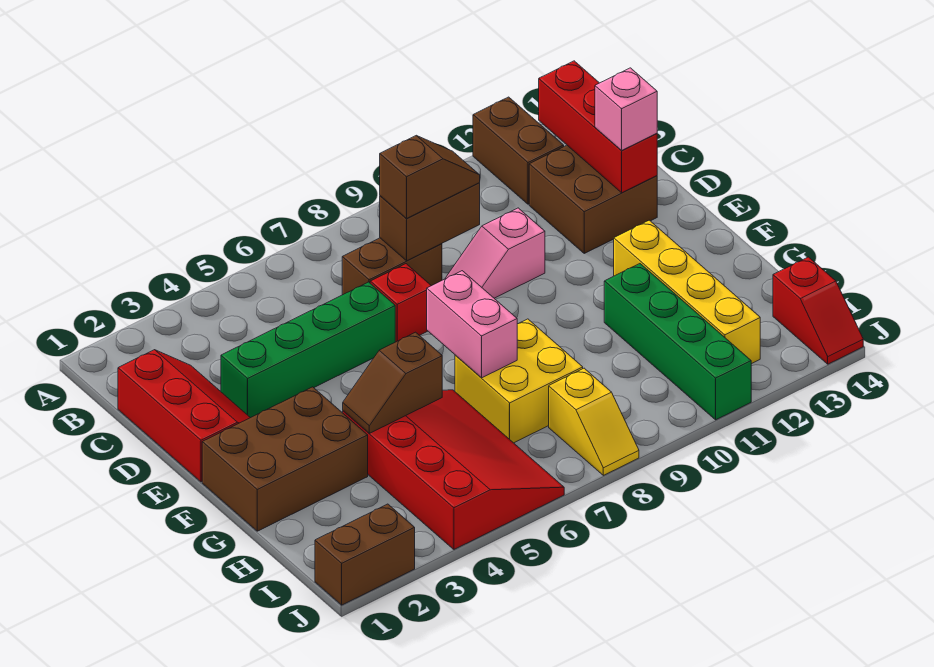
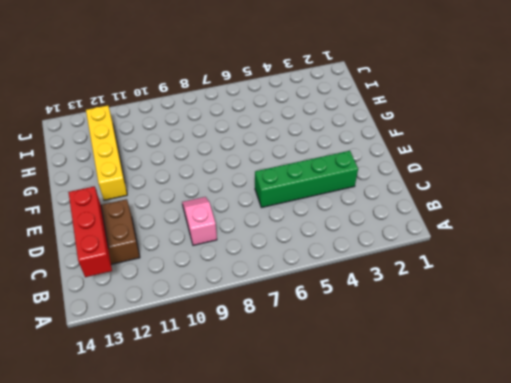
pink slope C9:D9 level 1 top C -> pink slope D9:D10 level 1 top 10
none -> brown brick A12:B12 level 1
none -> red slope C1:E2 level 1 top 1
none -> brown brick C7:C8 level 1

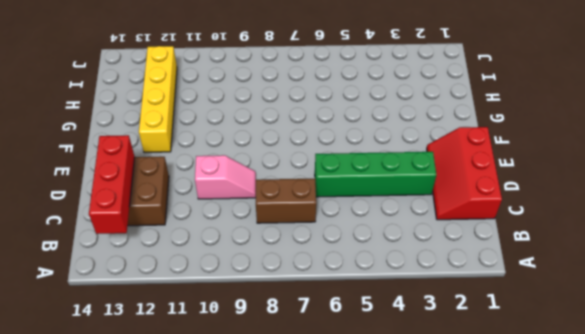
none -> brown brick A12:B12 level 1
none -> red brick D7 level 1
none -> brown brick F1:G3 level 1

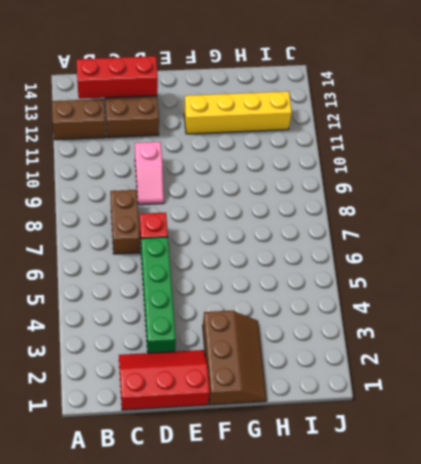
brown slope F1:G3 level 1 top F -> brown brick F1:G3 level 1
none -> red slope G4:J6 level 1 top 4
none -> yellow brick G7:H8 level 1
none -> green brick G11:J11 level 1

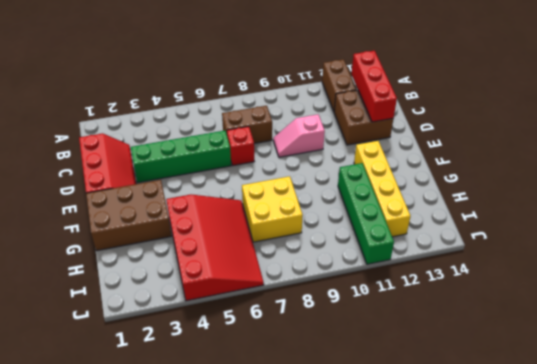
none -> yellow slope I8:J8 level 1 top I
none -> red slope I14:J14 level 1 top I
none -> brown brick J1:J2 level 1

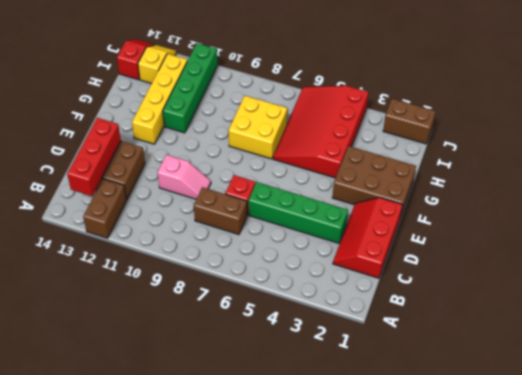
yellow slope I13:J13 level 1 top I -> yellow slope I8:J8 level 1 top I
none -> brown brick C8:C9 level 2
none -> pink brick F7:G7 level 2
none -> brown slope G4:G5 level 2 top 5

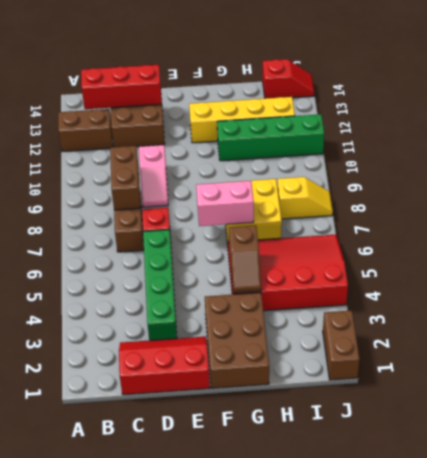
none -> brown slope C8:C9 level 3 top 8
none -> pink brick D13 level 3

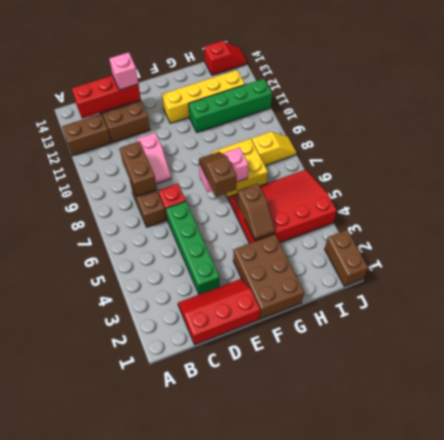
brown slope F6:F7 level 3 top 6 -> brown slope C8:C9 level 3 top 8

